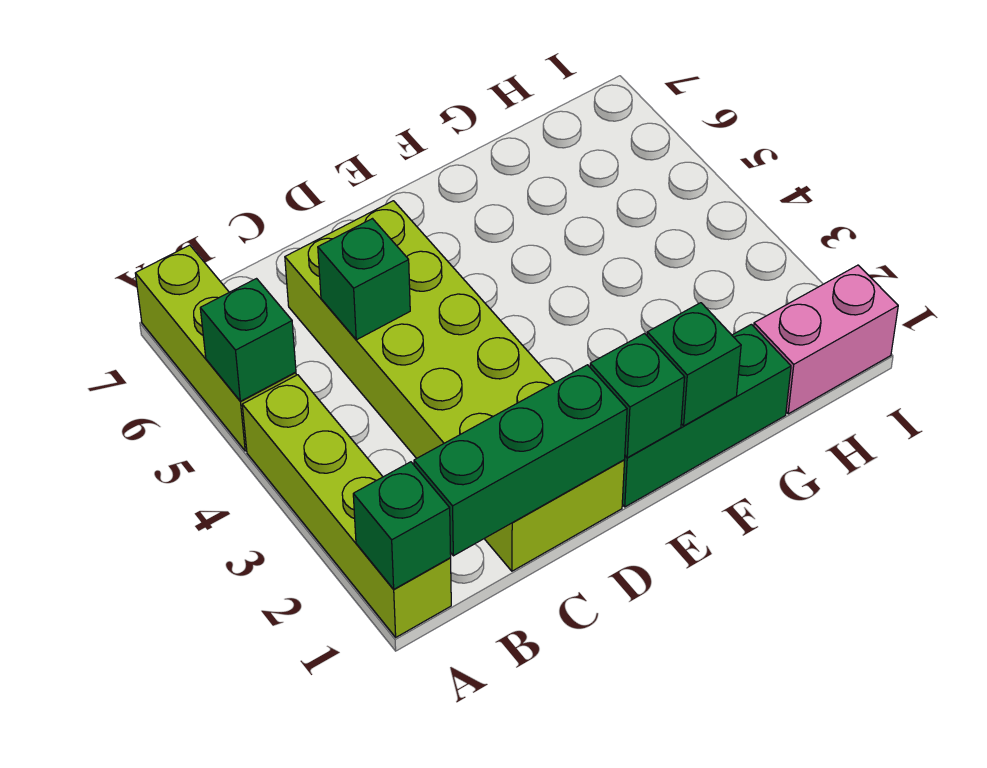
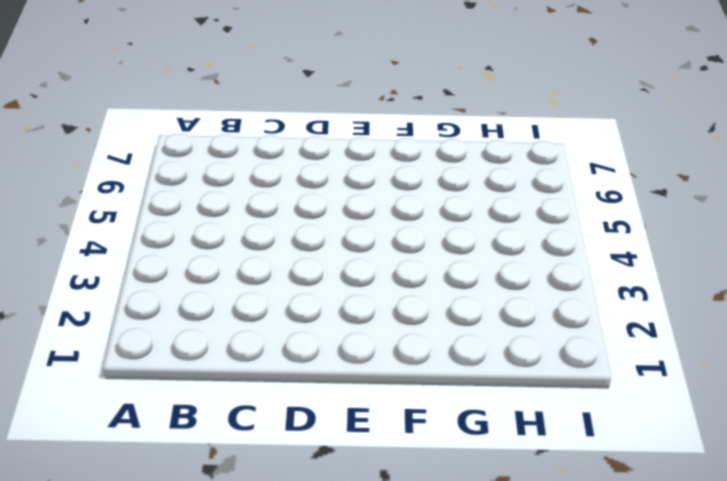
none -> lime brick A1:A4 level 1
none -> lime brick A5:A7 level 1

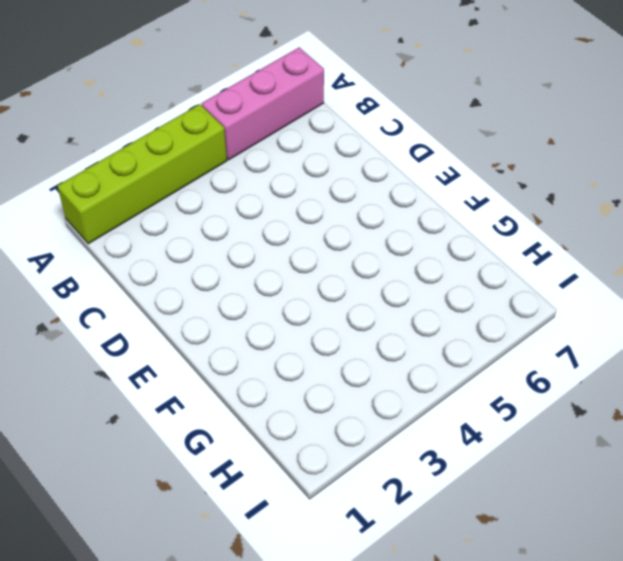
pink brick A5:A7 level 1 -> lime brick A5:A7 level 1
none -> lime brick C1:D6 level 1
none -> green brick E1:G1 level 1

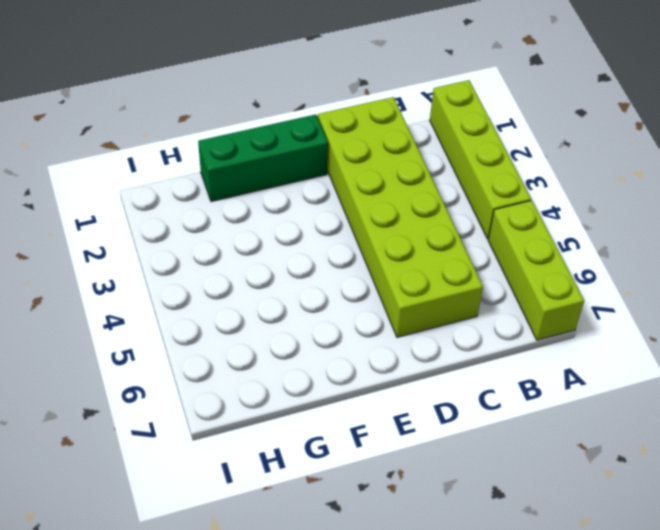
none -> pink brick H1:I1 level 1
none -> green brick A1 level 2

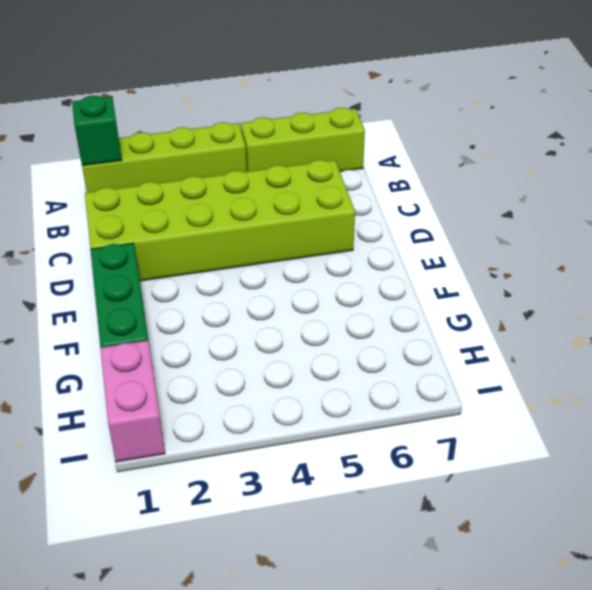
none -> green brick A5 level 2
none -> green brick B1:D1 level 2

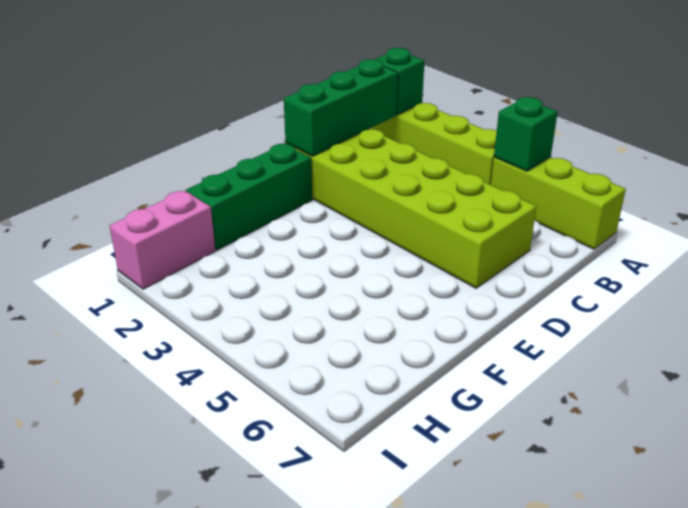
none -> green brick C5 level 2
none -> green brick E1 level 2

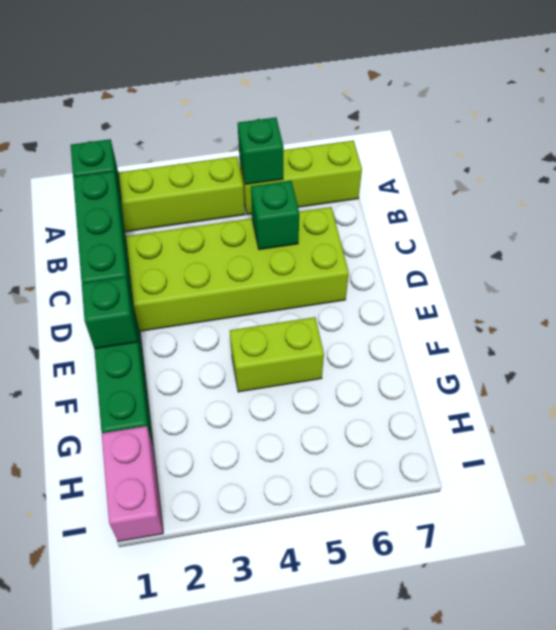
lime brick F4:F5 level 1 -> none
none -> green brick F1 level 2

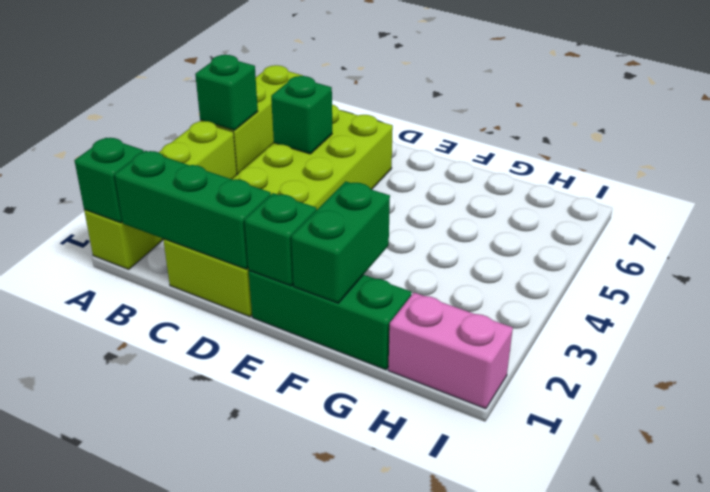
green brick F1:F2 level 2 -> green brick F1 level 2

